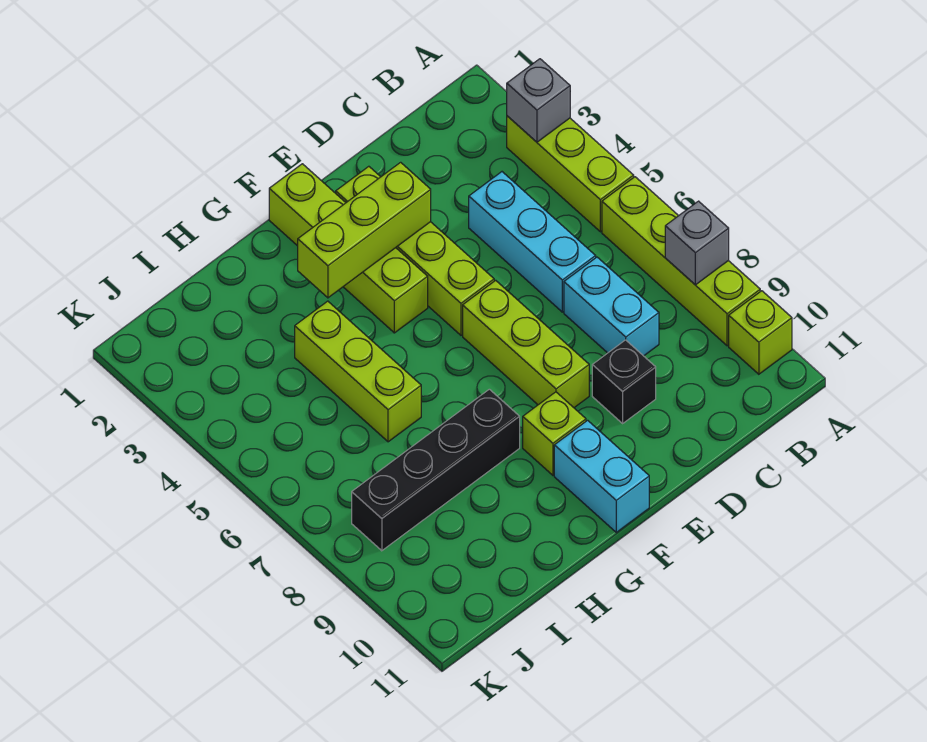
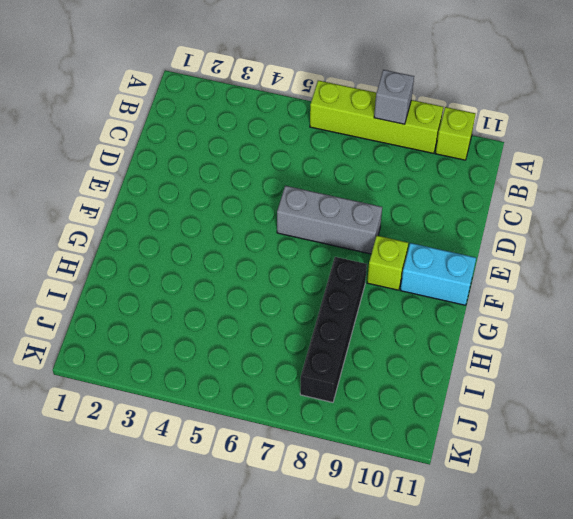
grey brick E6:E8 level 1 -> lime brick E6:E8 level 1
none -> lime brick A3:A5 level 1
none -> cyan brick C4:C6 level 1
none -> cyan brick C7:C8 level 1

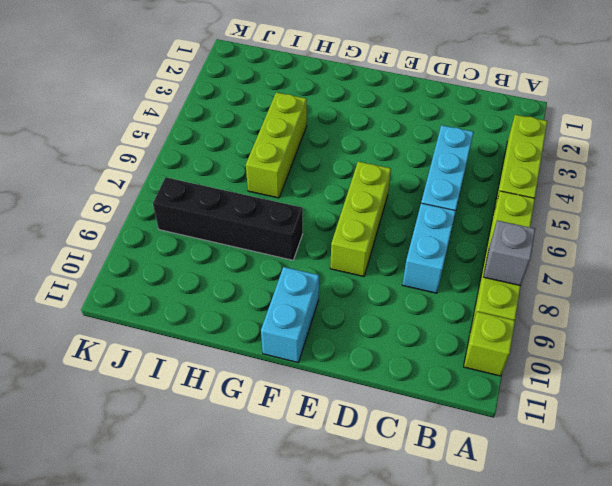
none -> black brick D9 level 1
none -> lime brick E2:E5 level 1
none -> lime brick F1:F4 level 1

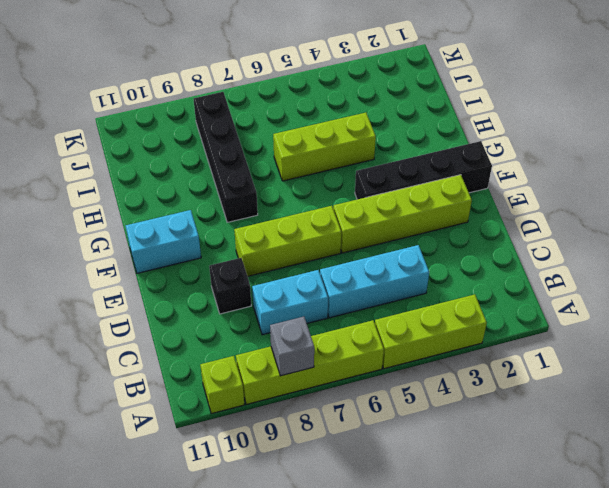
black brick F1:F4 level 1 -> lime brick F1:F4 level 1
none -> lime brick F9 level 1
none -> grey brick A3 level 2
none -> lime brick E3:G3 level 2

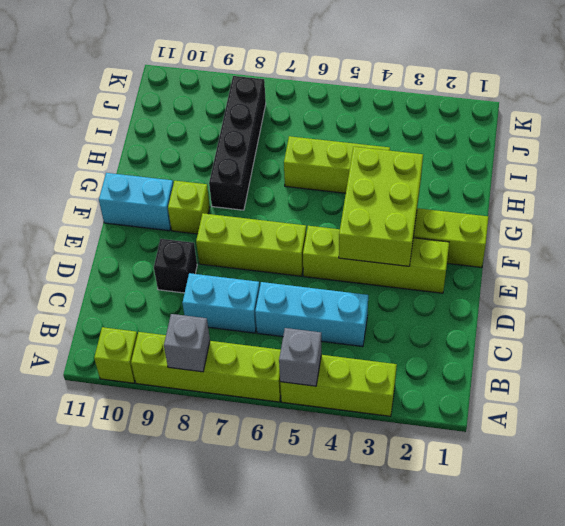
grey brick A5 level 2 -> grey brick A3 level 2
lime brick E3:G4 level 2 -> lime brick E3:G3 level 2

